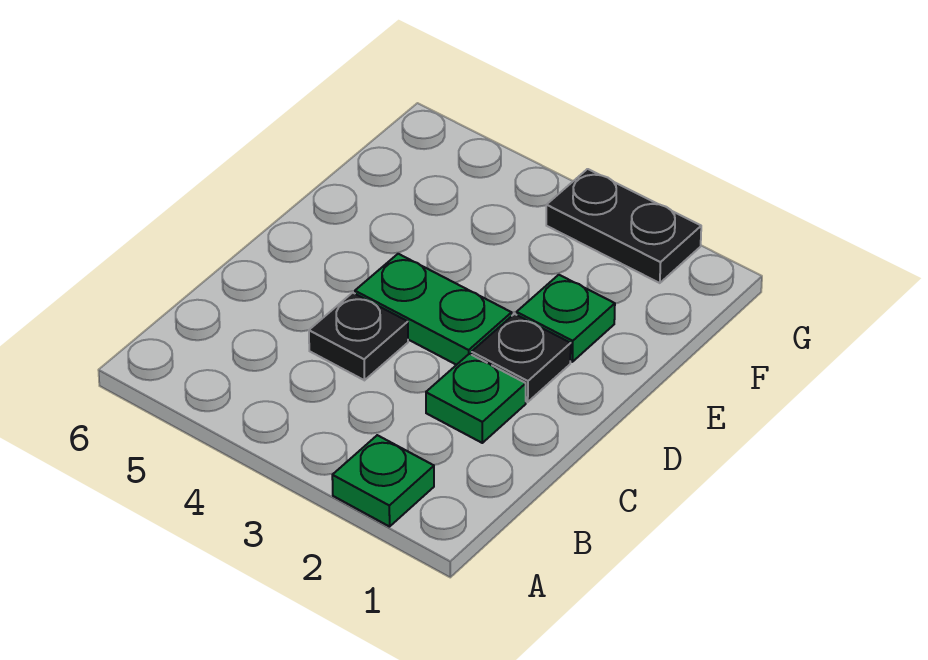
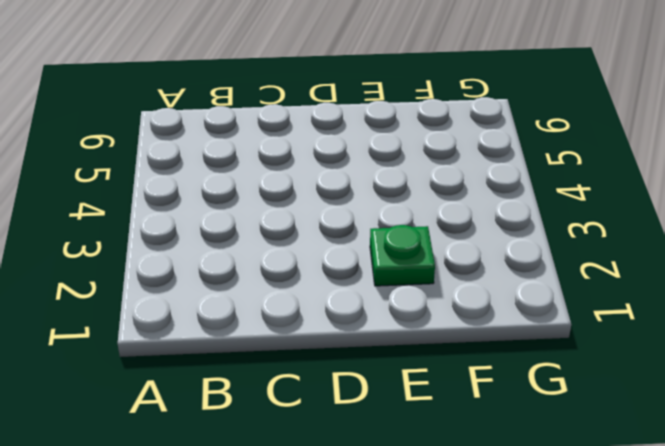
none -> green plate A2 level 1
none -> green plate C2 level 1

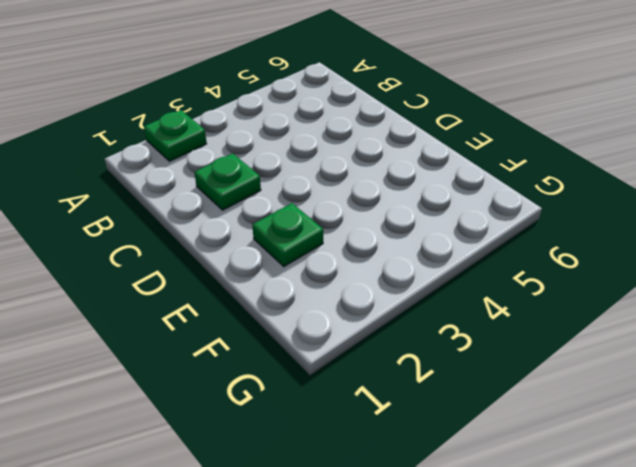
none -> black plate C4 level 1
none -> black plate D2 level 1

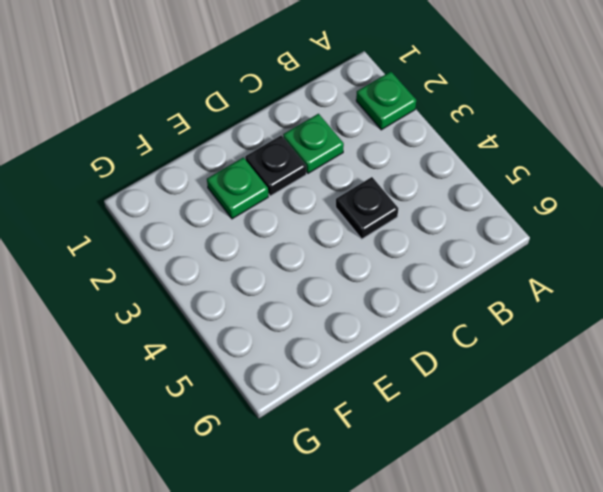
none -> green plate D3:D4 level 1
none -> black plate G2:G3 level 1

